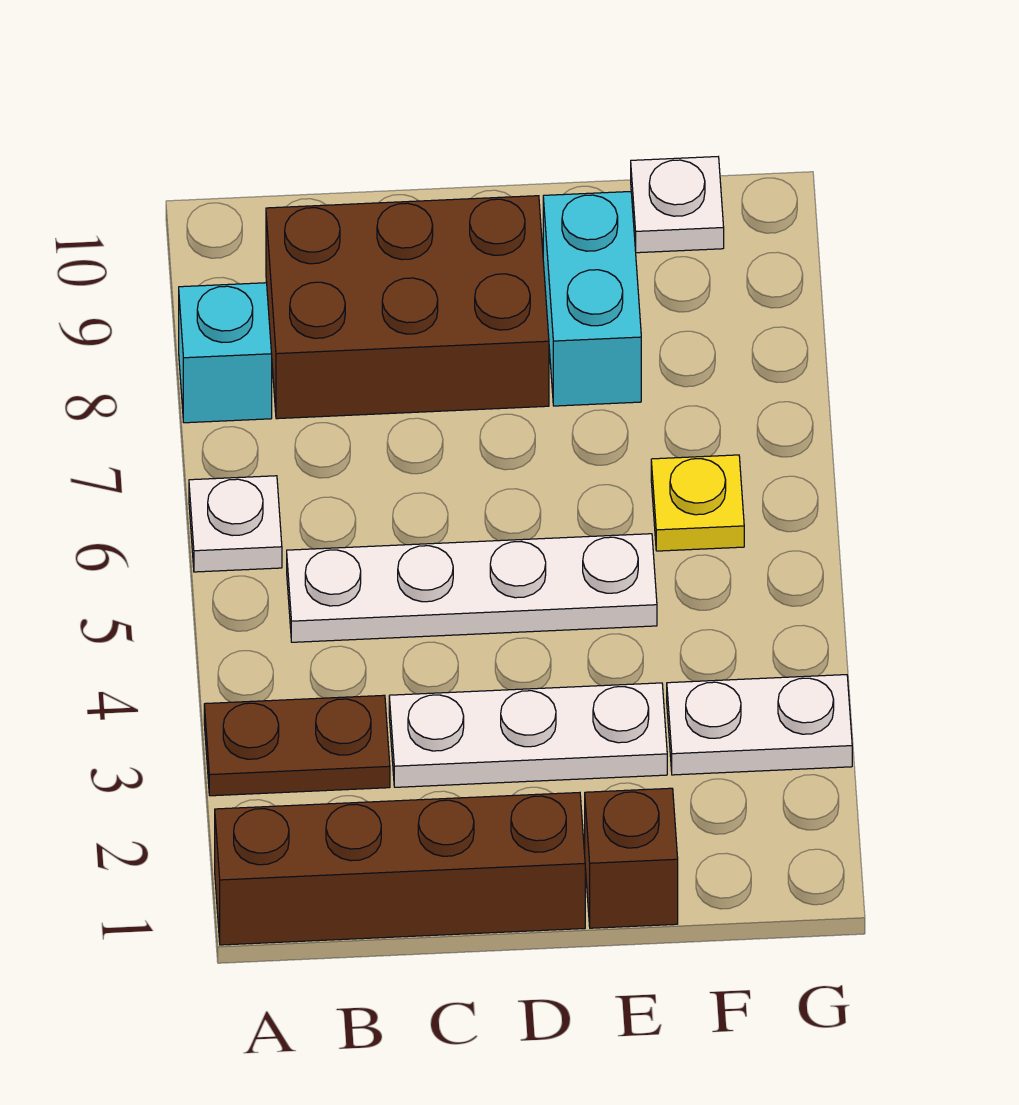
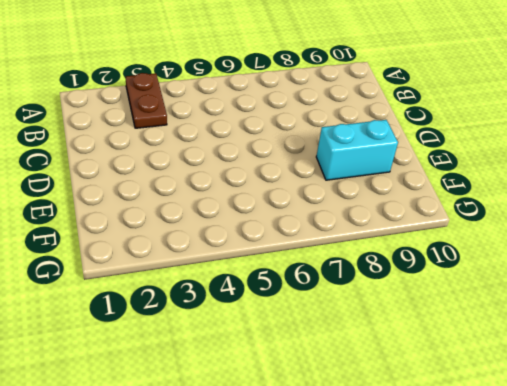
none -> brown brick A1:D1 level 1
none -> white plate A6 level 1
none -> cyan brick A8 level 1

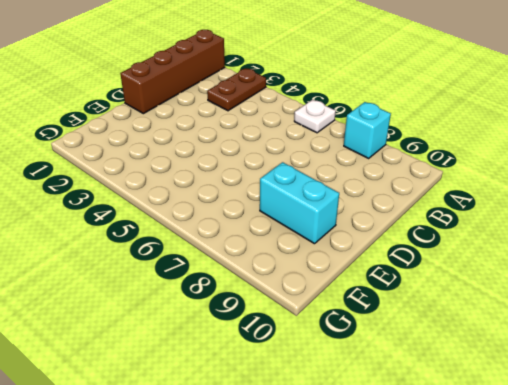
none -> white plate B5:E5 level 1
none -> brown brick B8:D9 level 1
none -> white plate C3:E3 level 1

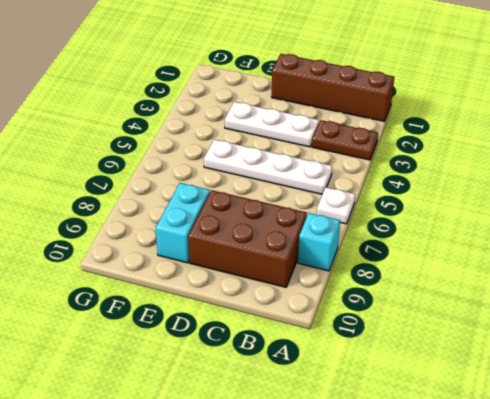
none -> brown brick E1 level 1
none -> white plate F3:G3 level 1
none -> yellow plate F6 level 1

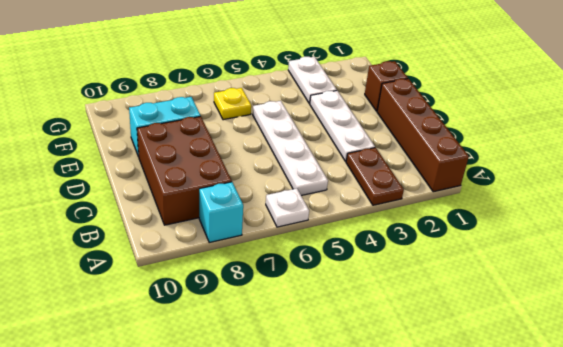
none -> white plate F10 level 1

